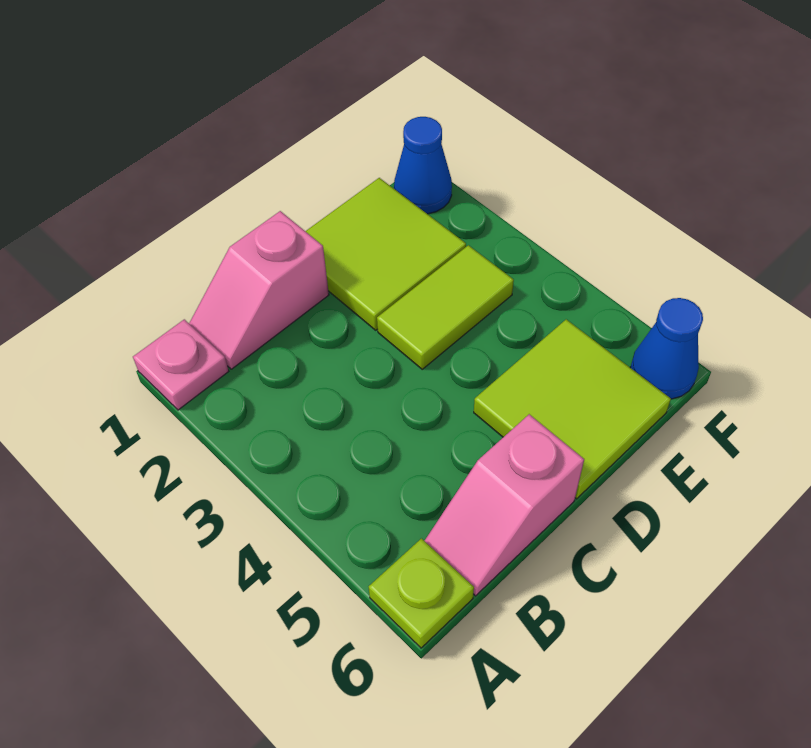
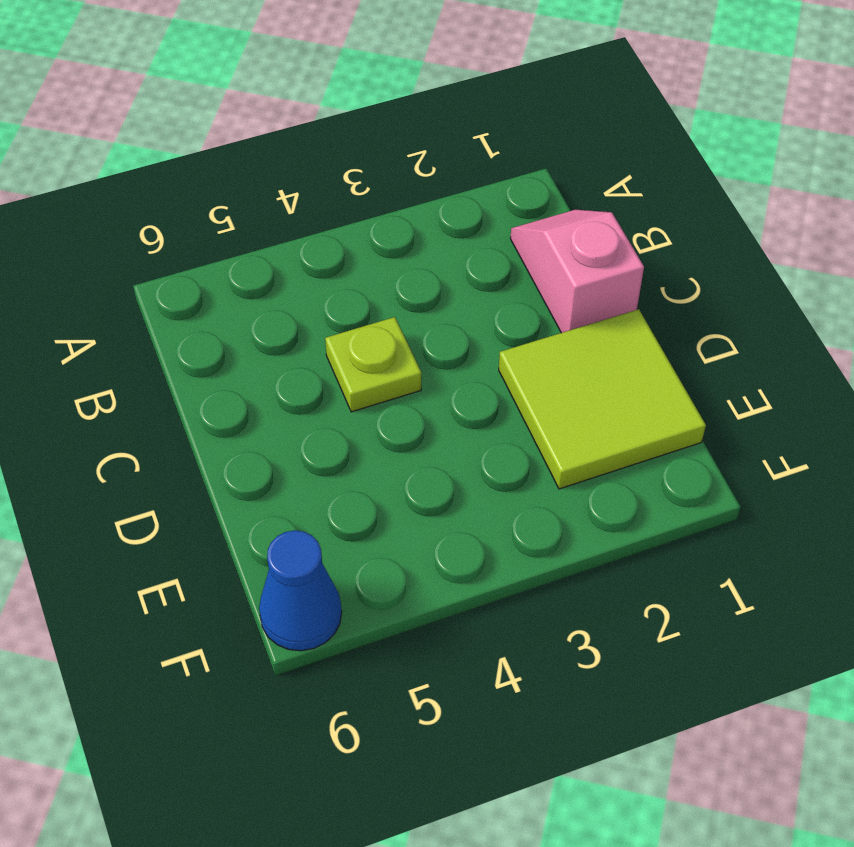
lime plate C4 level 1 -> lime plate A6 level 1
none -> pink plate A1 level 1
none -> pink slope B6:C6 level 1 top C

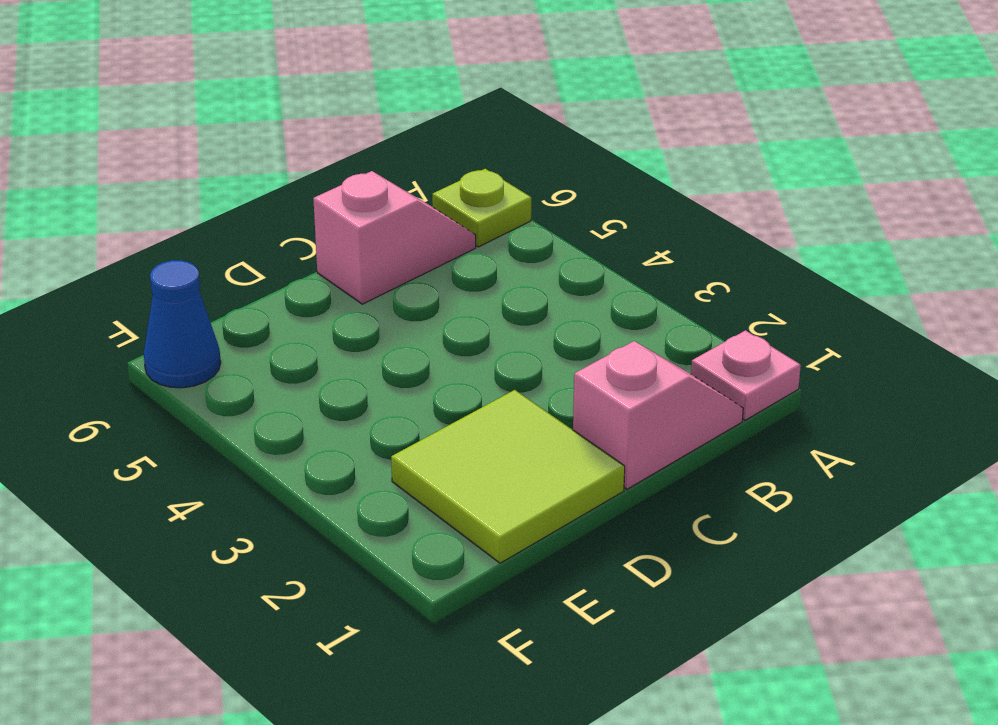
none -> lime tile D3:E3 level 1
none -> lime tile D5:E6 level 1

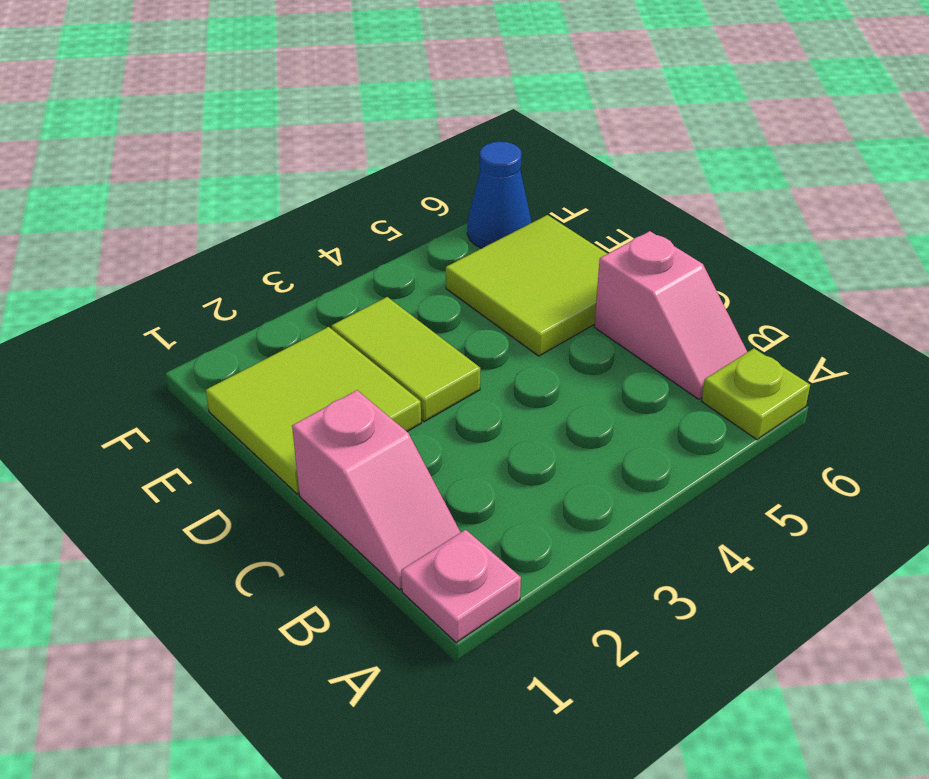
none -> blue cone F1 level 1

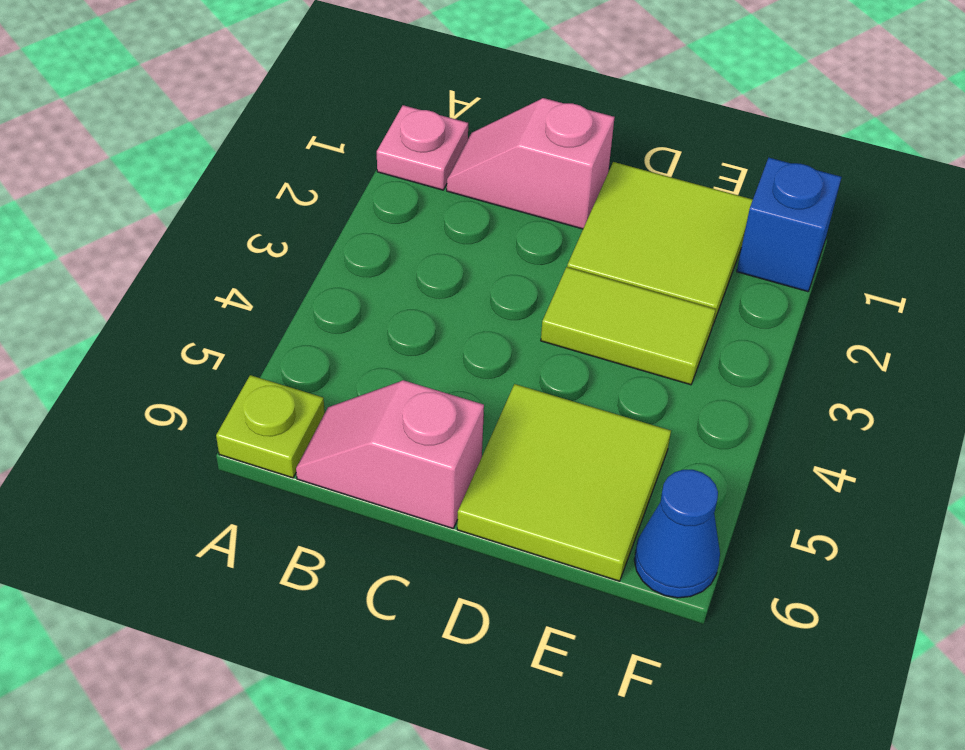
blue brick F1 level 1 -> blue cone F1 level 1

